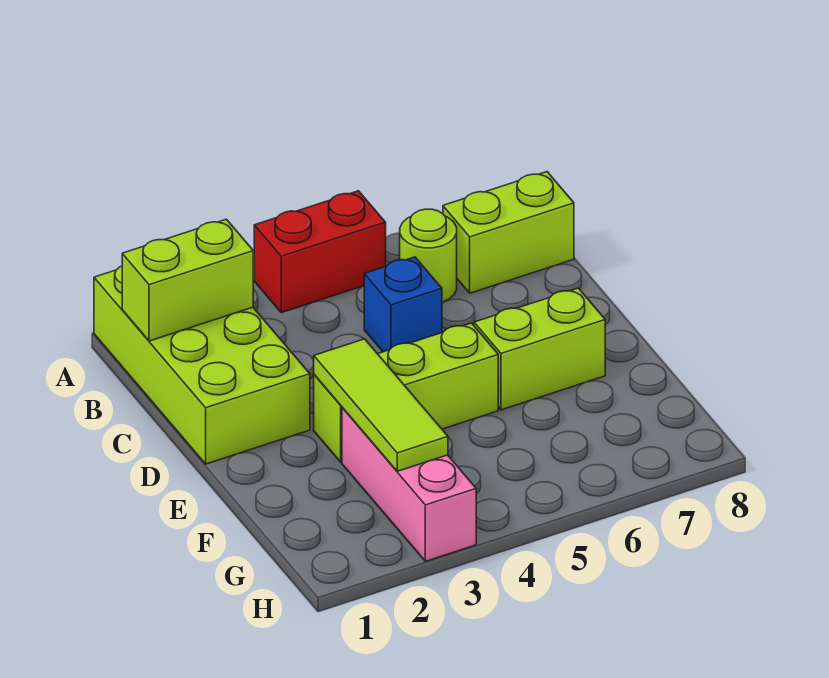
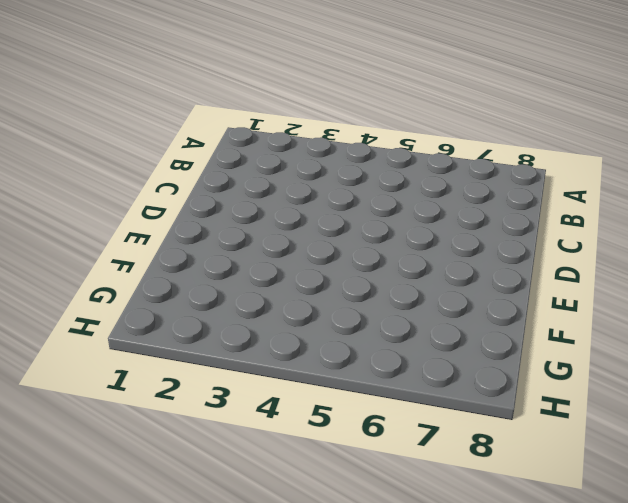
none -> lime brick A1:D2 level 1
none -> red brick A4:A5 level 1

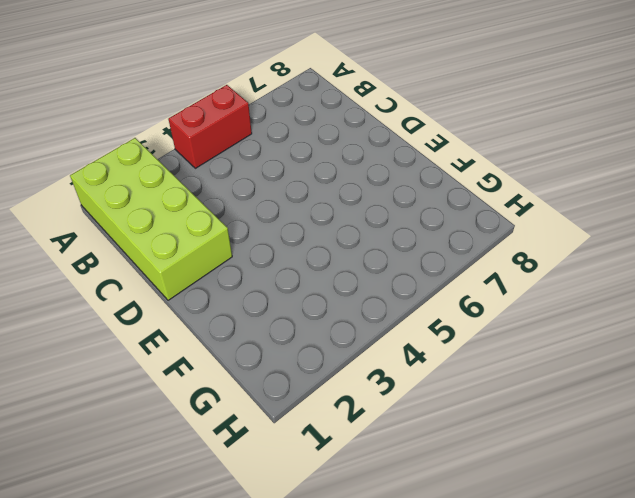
none -> lime round brick B6 level 1
none -> lime brick B7:B8 level 1

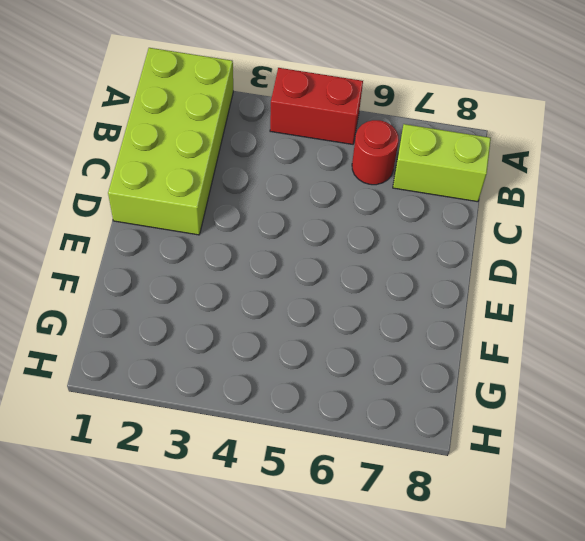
red round brick B6 level 1 -> lime round brick B6 level 1
none -> blue brick C5 level 1
none -> lime brick E3:E5 level 1

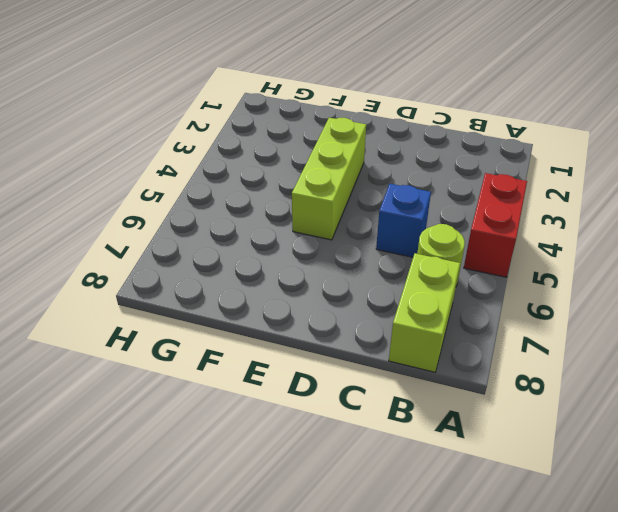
none -> lime brick A1:D2 level 1
none -> lime brick E6:E7 level 1

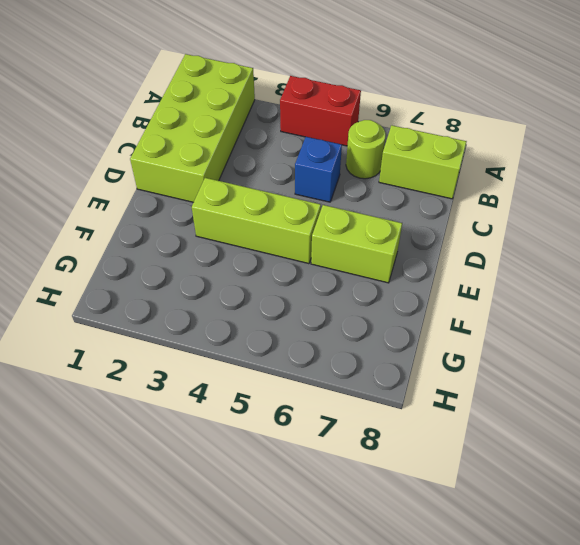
none -> pink brick F3:H3 level 1
none -> lime brick B1:B2 level 2

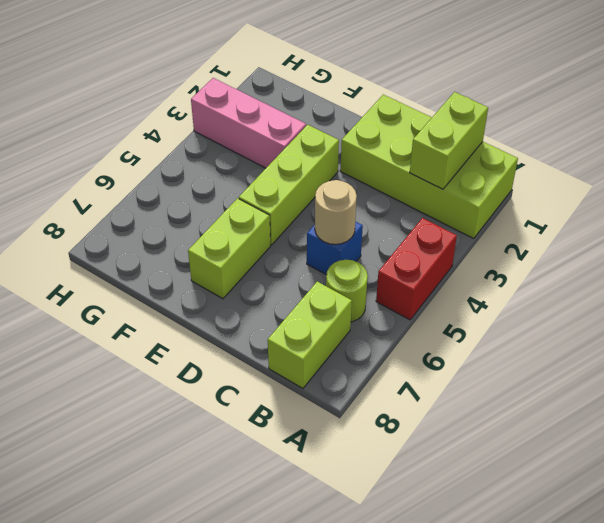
tan round brick C5 level 2 -> none
none -> lime tile E3:G3 level 2

